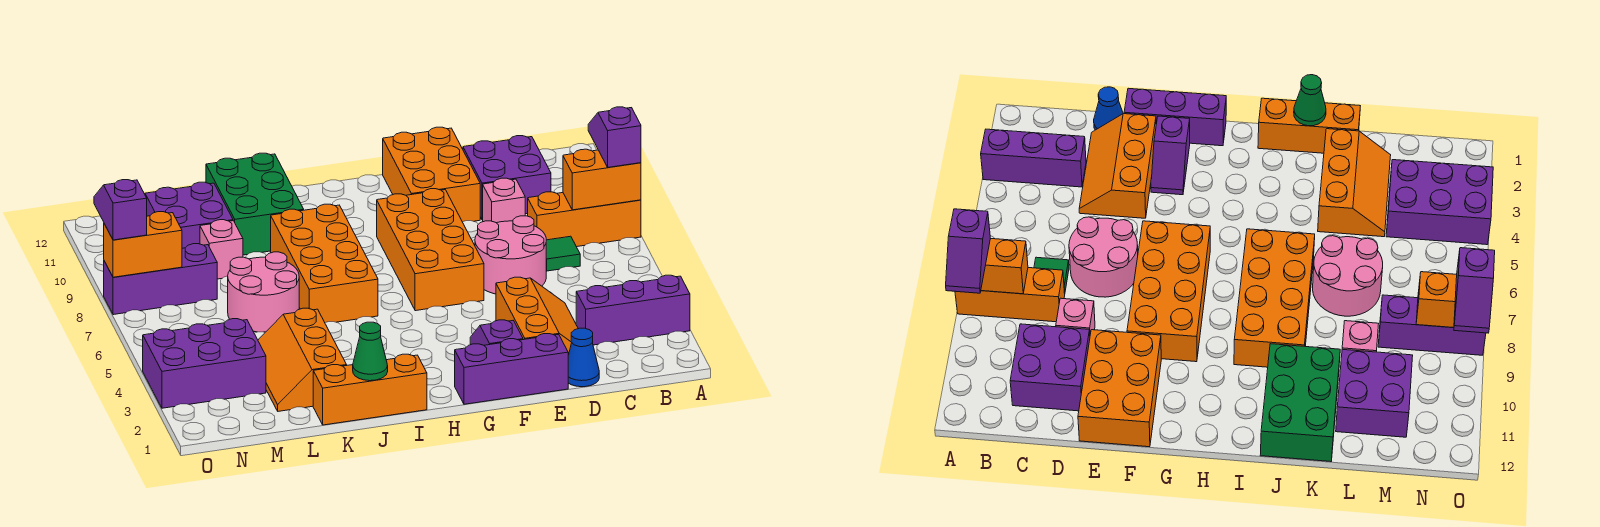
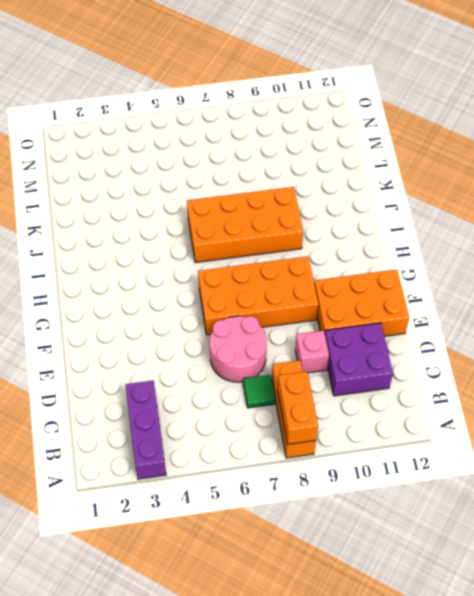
none -> blue cone D1 level 1
none -> orange slope D2:E4 level 1 top E
none -> purple brick E1:G1 level 1

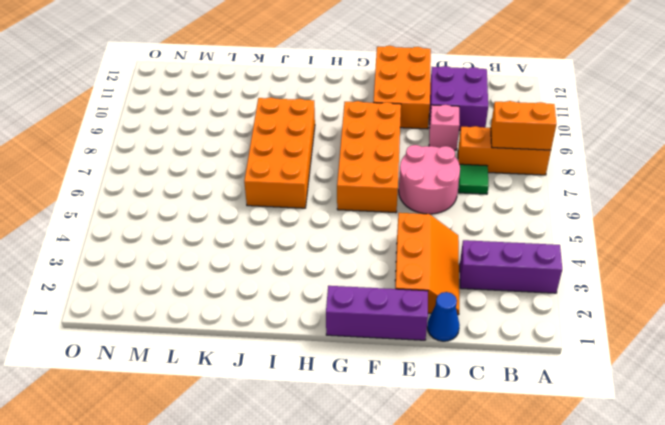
none -> purple slope F2:F3 level 1 top 2
none -> orange brick I1:K1 level 1
none -> green brick J10:K12 level 1

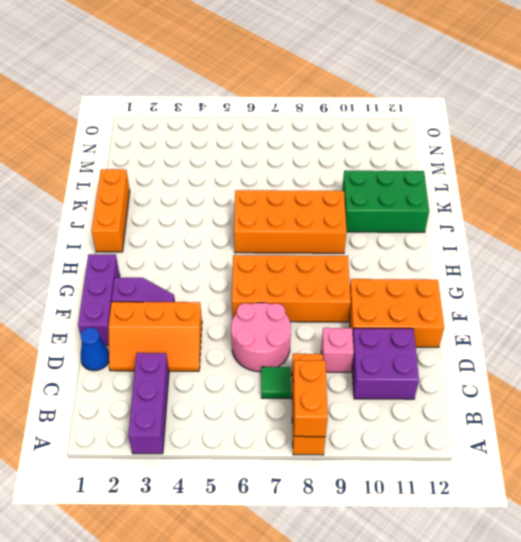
none -> orange slope K2:L4 level 1 top K
none -> pink round brick K6:L7 level 1
none -> pink brick L9 level 1

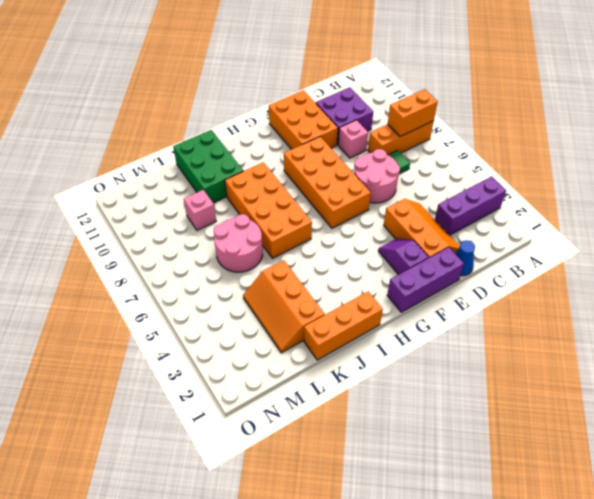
none -> purple brick L10:M11 level 1
none -> purple brick M3:O4 level 1
none -> purple brick M8:O8 level 1

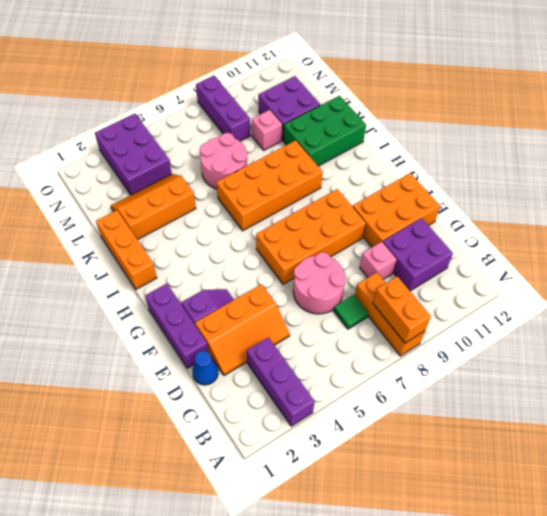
none -> green cone J1 level 2
none -> orange brick N8:O8 level 2
none -> purple slope A8:A9 level 3 top 8

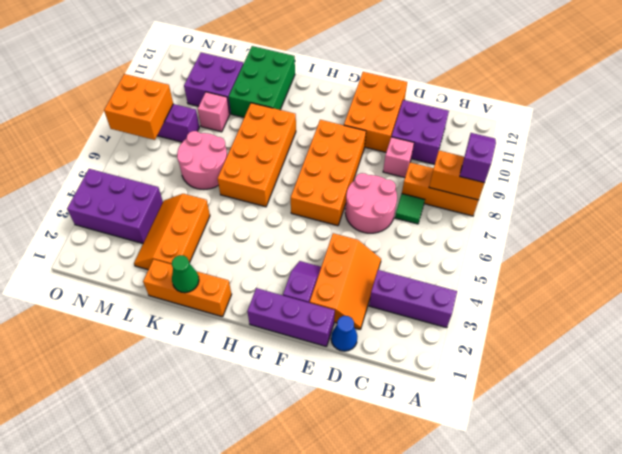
orange brick N7:O8 level 2 -> orange brick N8:O8 level 2
none -> purple slope O8:O9 level 3 top 8

